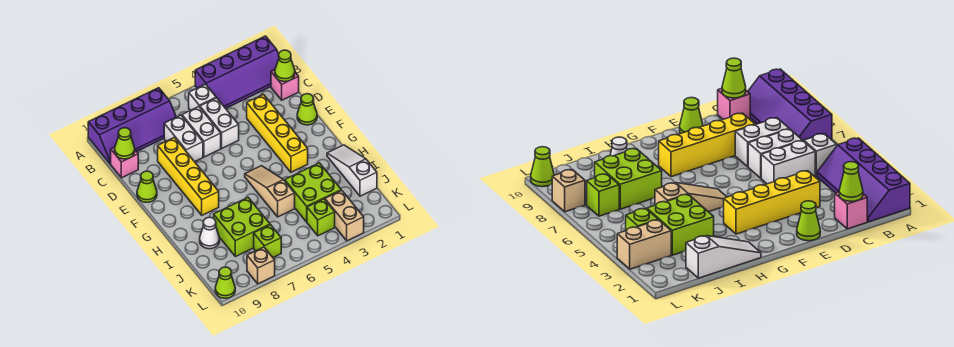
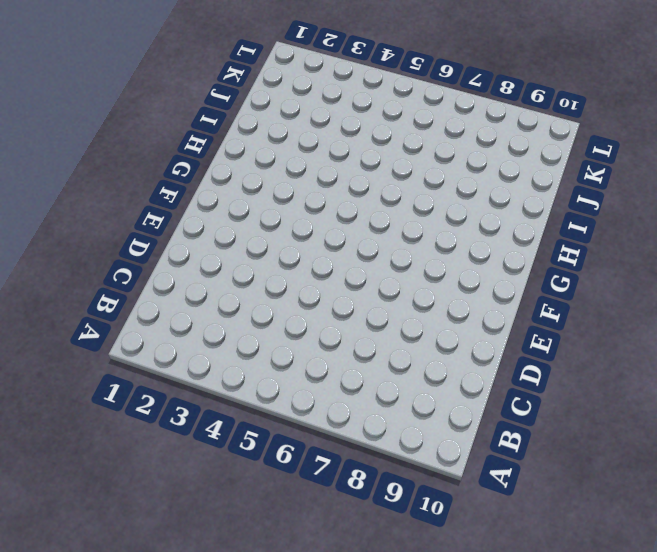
none -> purple slope A1:B4 level 1 top A
none -> purple slope A7:B10 level 1 top A
none -> white brick B5 level 1

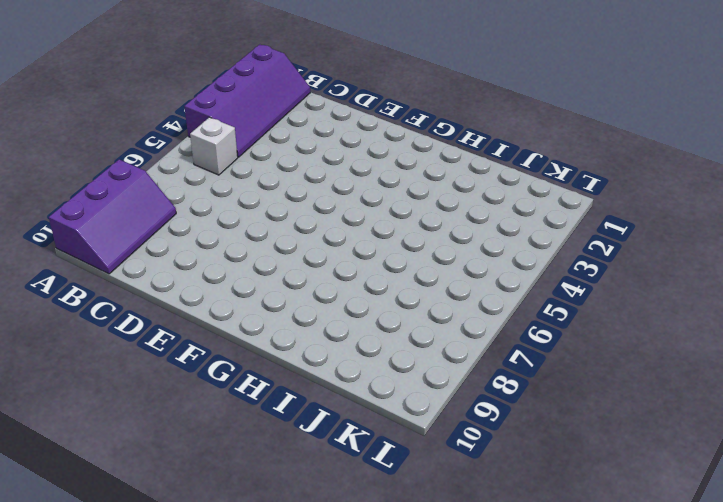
purple slope A8:B10 level 1 top A -> purple slope A7:B10 level 1 top A
none -> pink brick C1 level 1
none -> white brick C5:D5 level 1
none -> white brick C6:D6 level 1

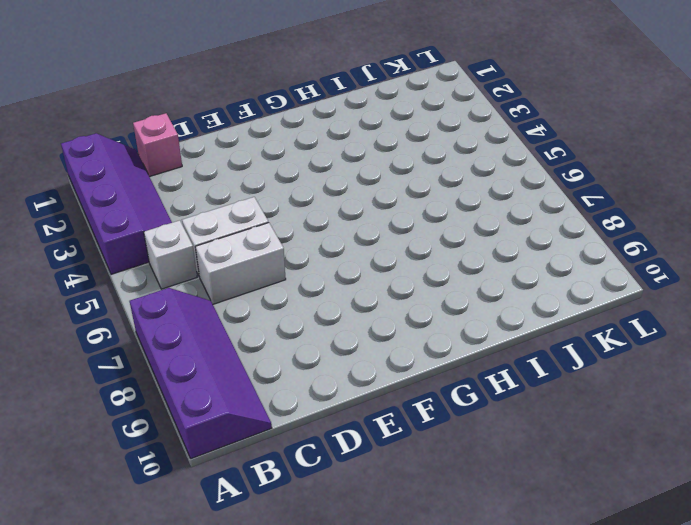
none -> white brick C7:D7 level 1
none -> pink brick C10 level 1
none -> yellow brick D3:G3 level 1

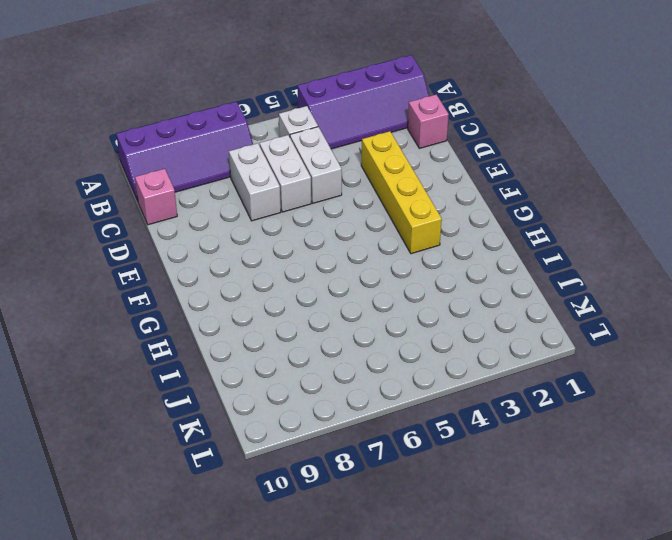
none -> yellow brick D8:G8 level 1
none -> lime cone E1 level 1
none -> lime cone E10 level 1

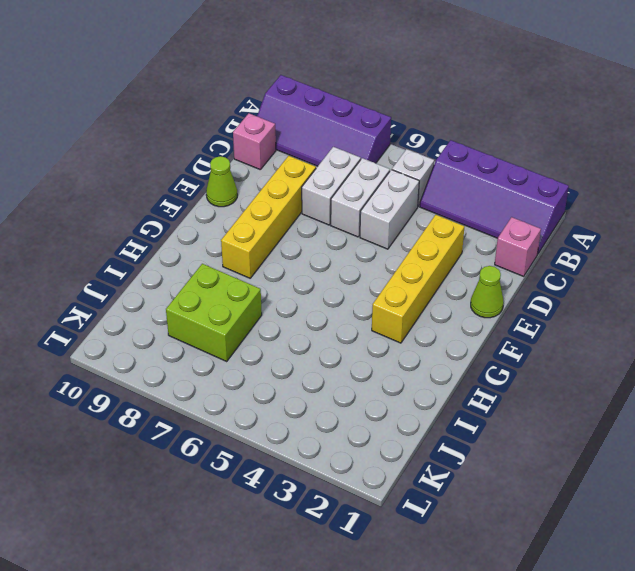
none -> tan slope G5:I5 level 1 top I
none -> white slope H1:J1 level 1 top J
none -> lime brick I3:J4 level 1

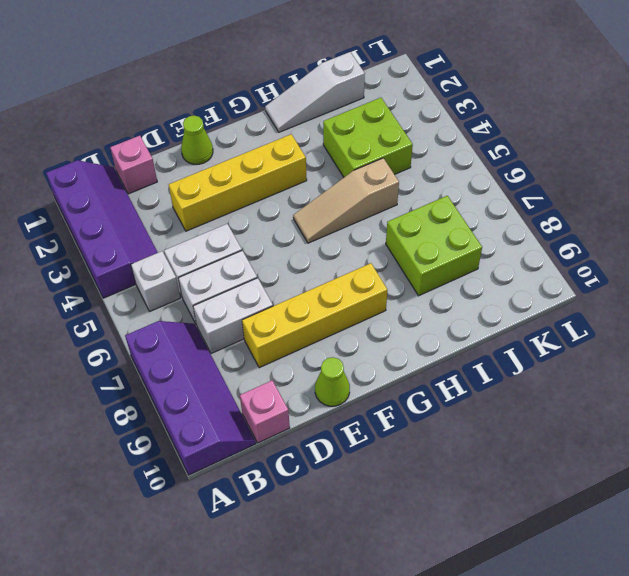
none -> white cone I9 level 1
none -> tan brick K3:L3 level 1
none -> lime brick K4 level 1

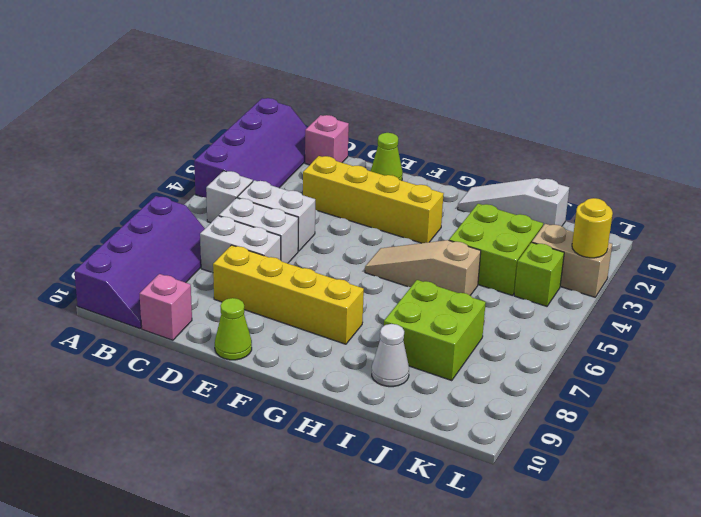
yellow round brick L3 level 2 -> none
none -> lime brick K7 level 1
none -> tan brick L8 level 1
none -> lime cone L10 level 1

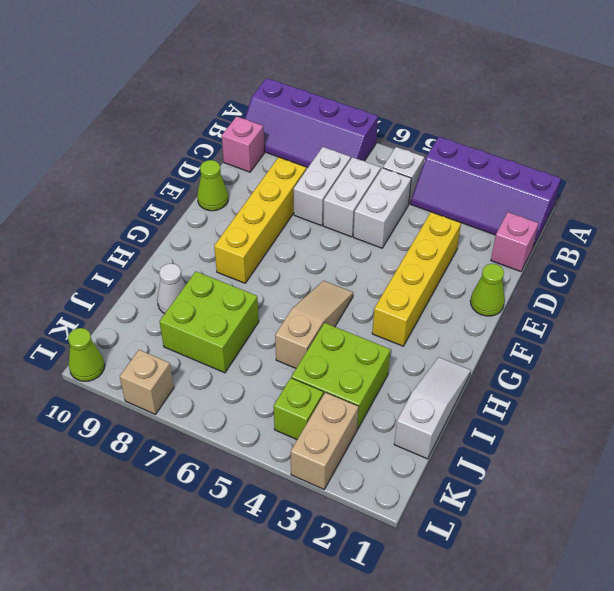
none -> lime brick K7 level 1
none -> lime cone C1 level 2
none -> lime cone C10 level 2

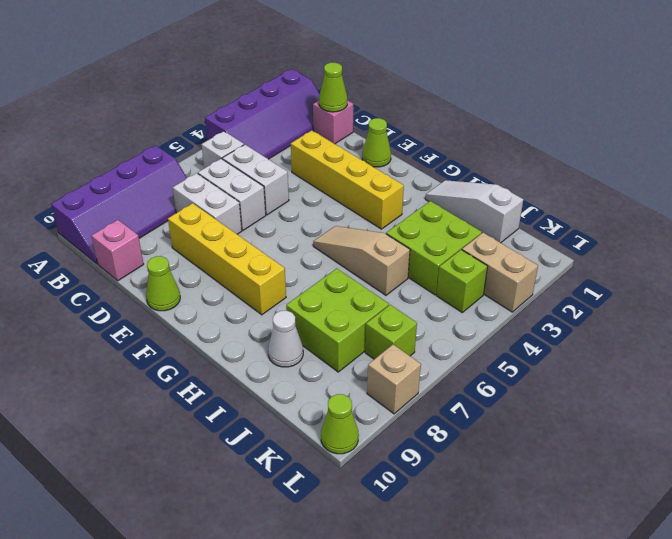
none -> lime cone C10 level 2

